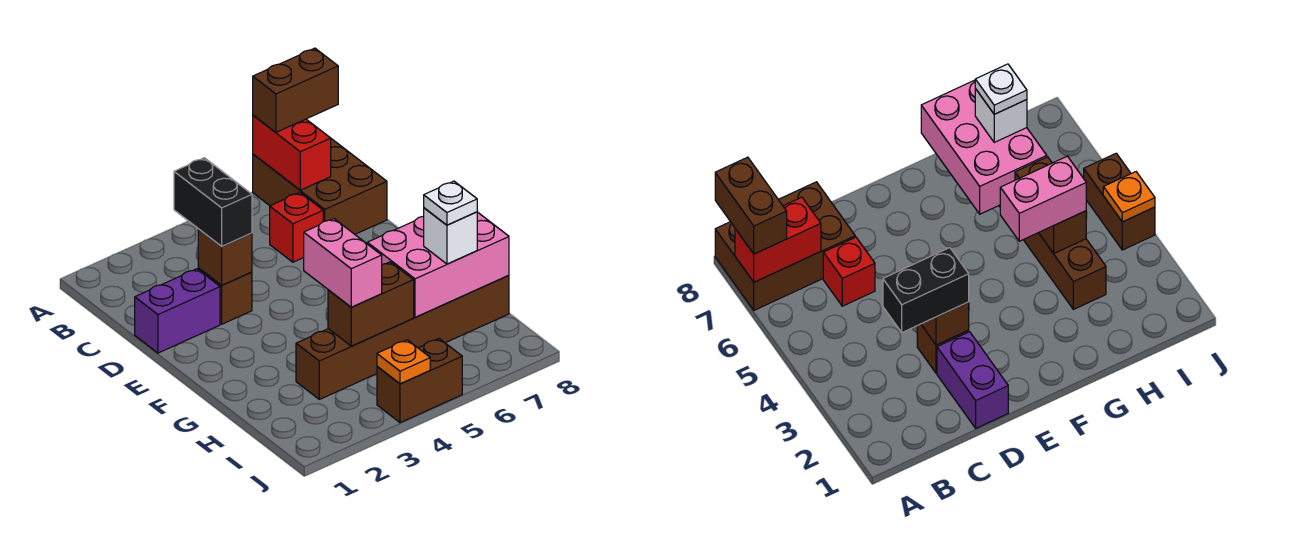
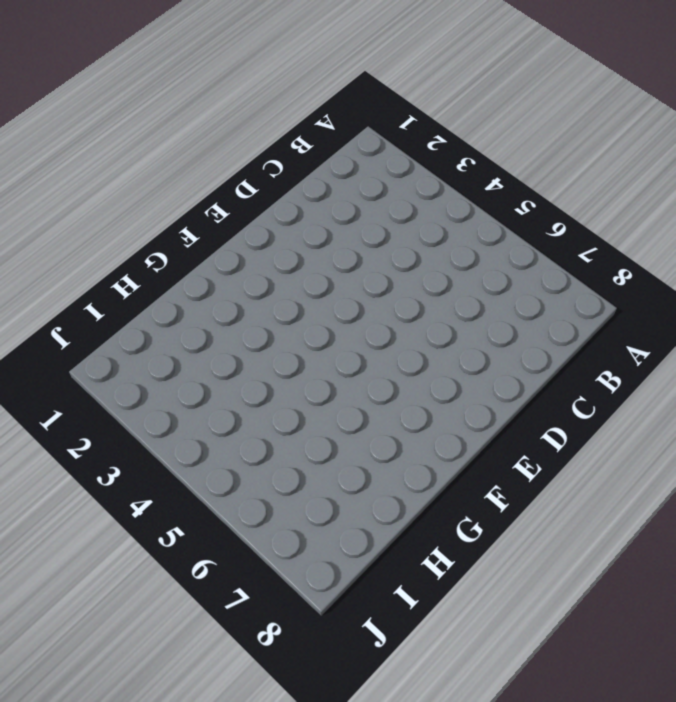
none -> brown brick A7:C8 level 1
none -> red brick C6 level 1
none -> purple brick D1:D2 level 1

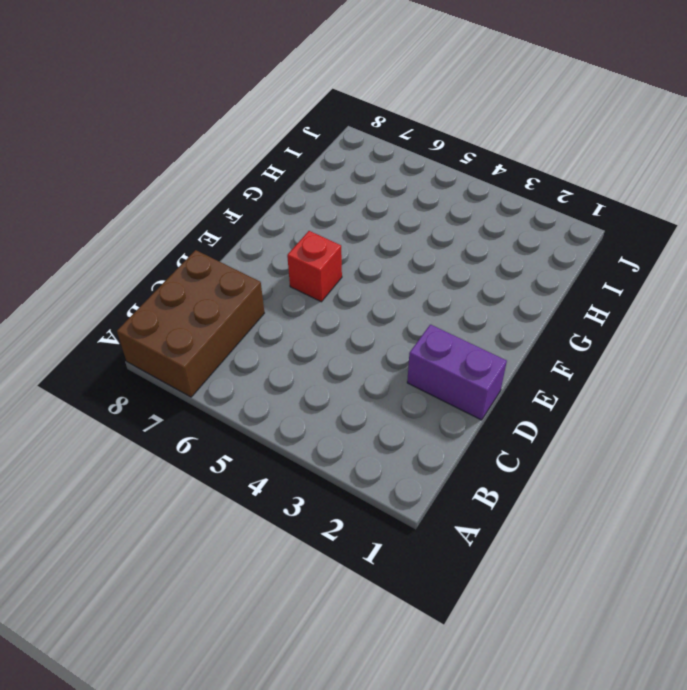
red brick E6 level 1 -> red brick C6 level 1
none -> brown brick D3 level 1
none -> brown brick H3:H8 level 1
none -> brown brick J4:J5 level 1

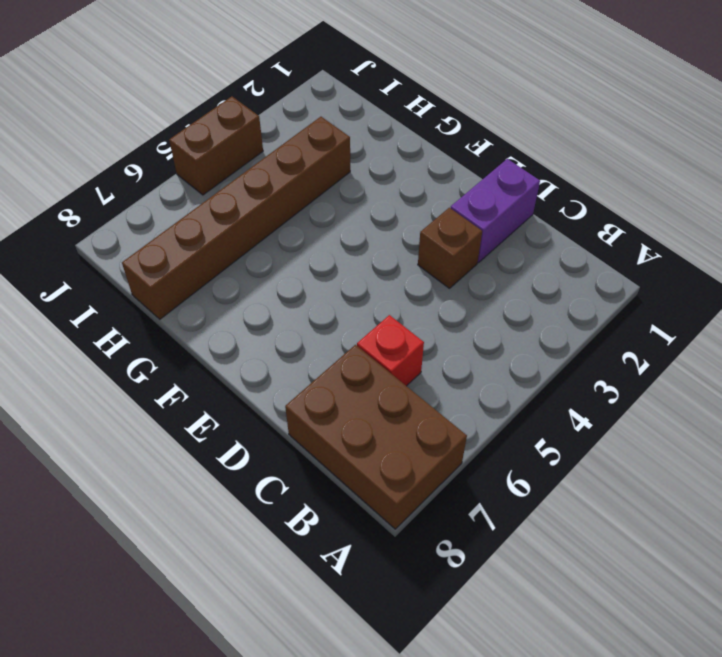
none -> red brick A7:B7 level 2
none -> brown brick D3 level 2
none -> pink brick G6:H8 level 2

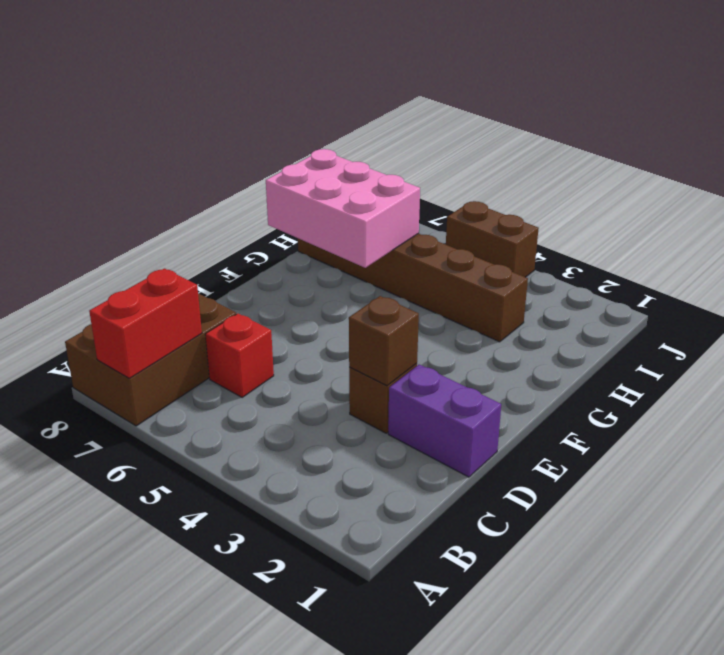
none -> brown brick H4:H5 level 2
none -> orange plate J4 level 2
none -> brown brick A7:A8 level 3

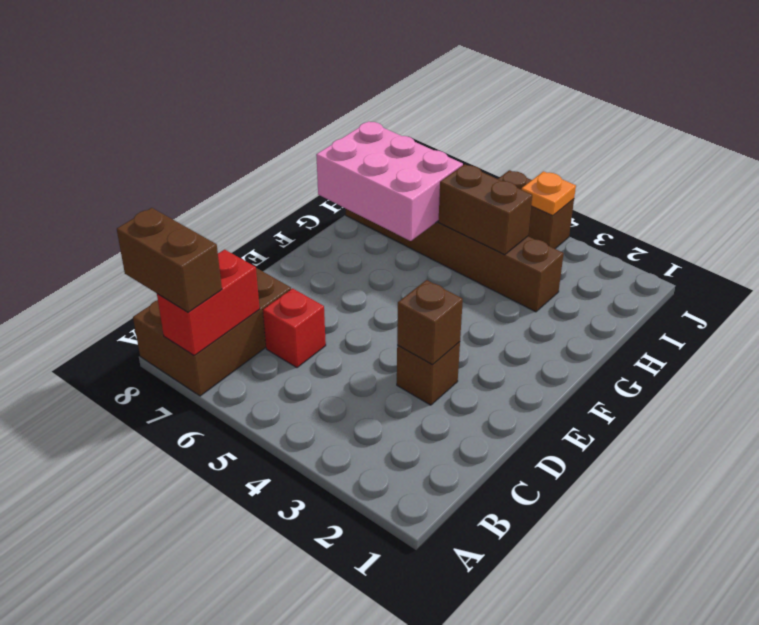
none -> purple brick D1:D2 level 1
none -> black brick C3:D3 level 3
none -> pink brick G4:H4 level 3

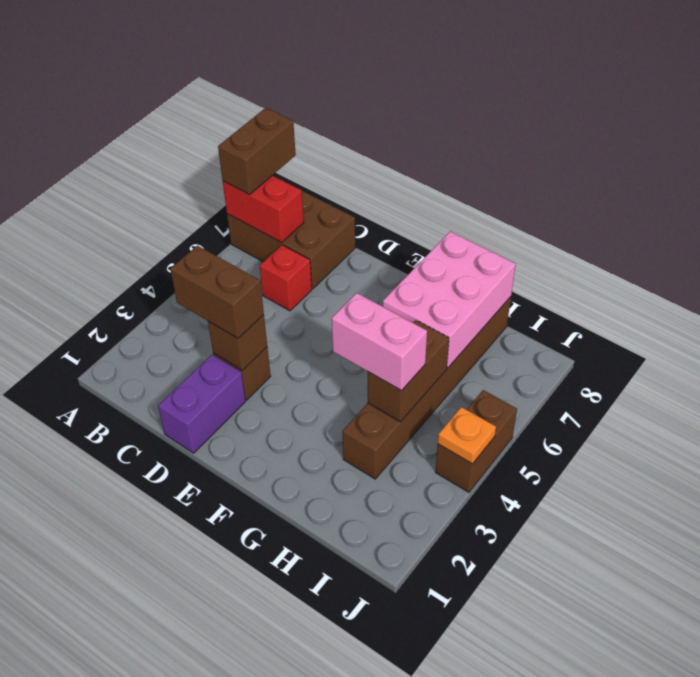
brown brick C3:D3 level 3 -> black brick C3:D3 level 3
none -> white brick H7 level 3
none -> white plate H7 level 4

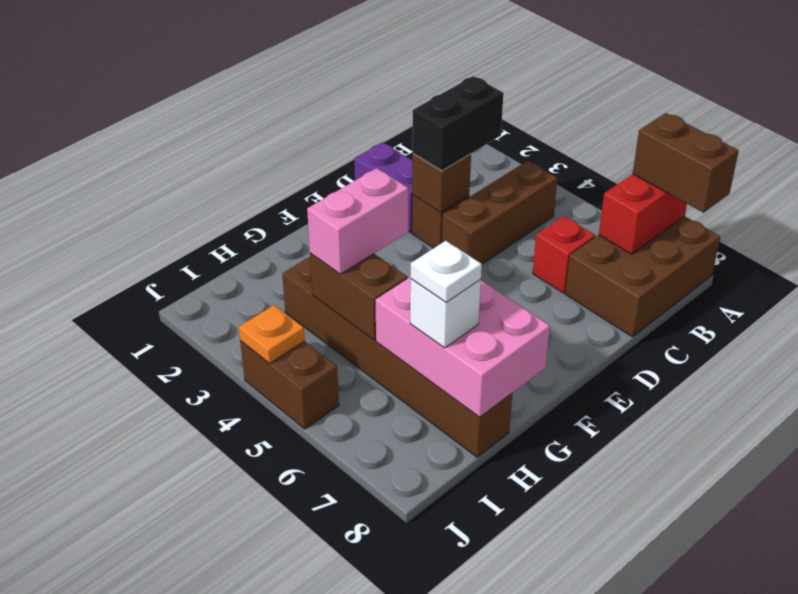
brown brick B4:D4 level 1 -> none

